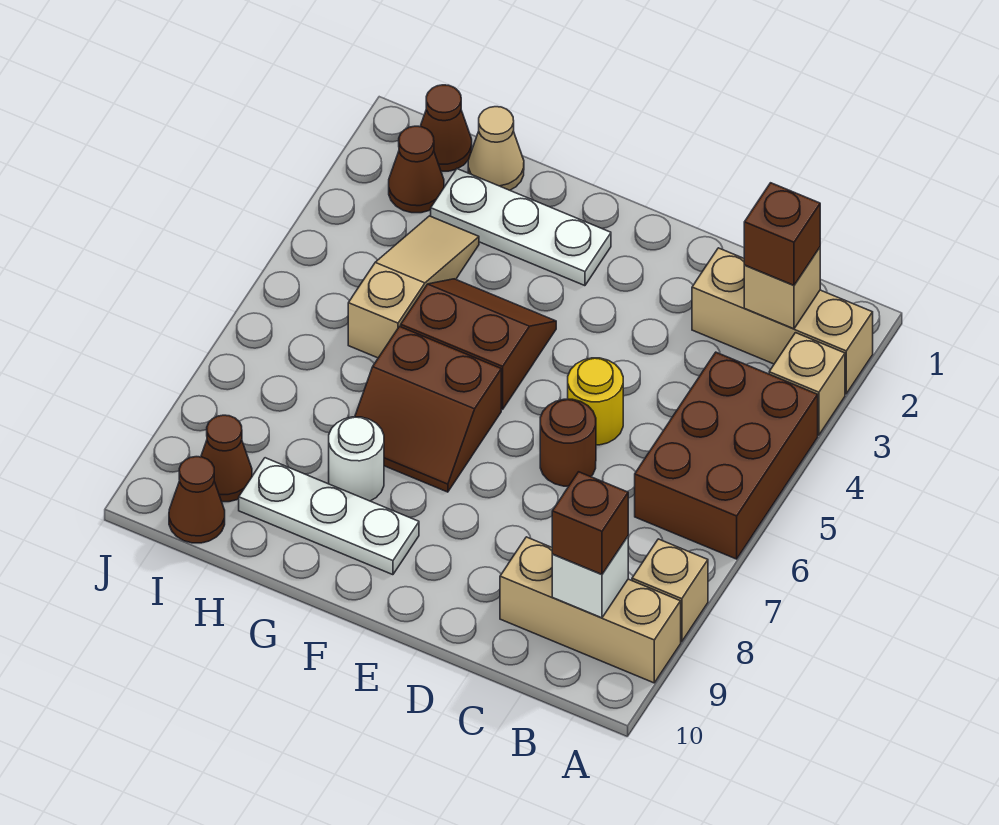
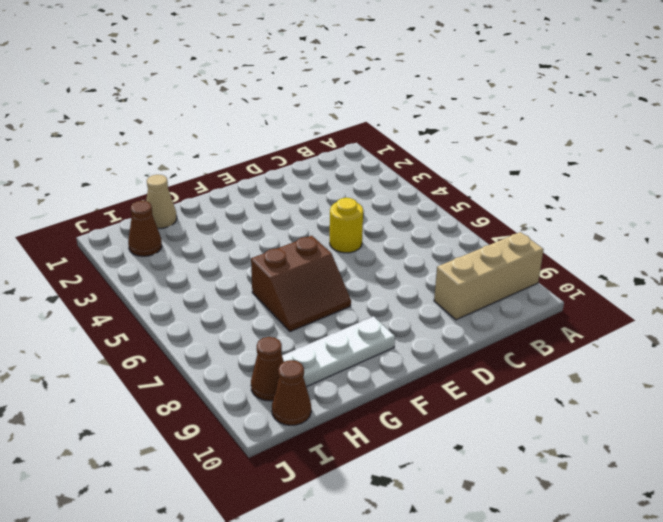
none -> tan brick A2:C2 level 1
none -> tan brick A3 level 1
none -> brown brick A4:B6 level 1

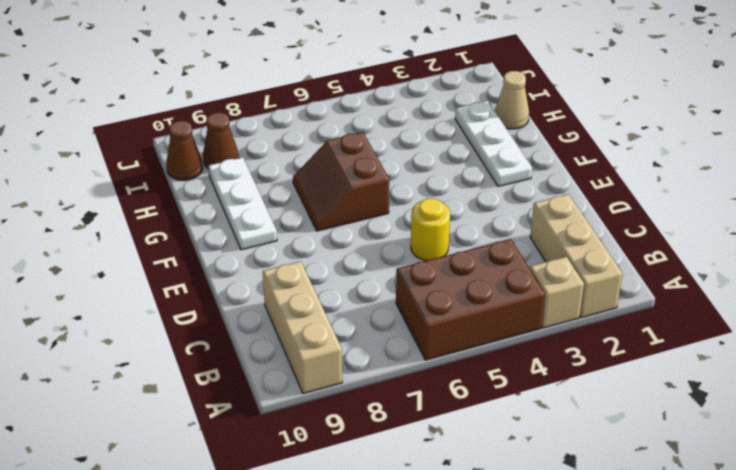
none -> tan brick A8 level 1
none -> brown round brick D6 level 1
none -> brown slope F4:G5 level 1 top 5

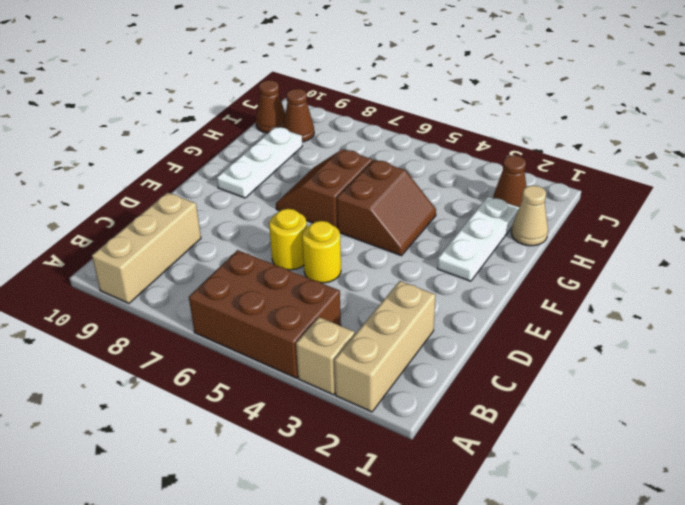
yellow round brick D6 level 1 -> brown round brick D6 level 1
none -> tan brick A8 level 1
none -> white round brick G8 level 1
none -> tan slope H3:H5 level 1 top 5

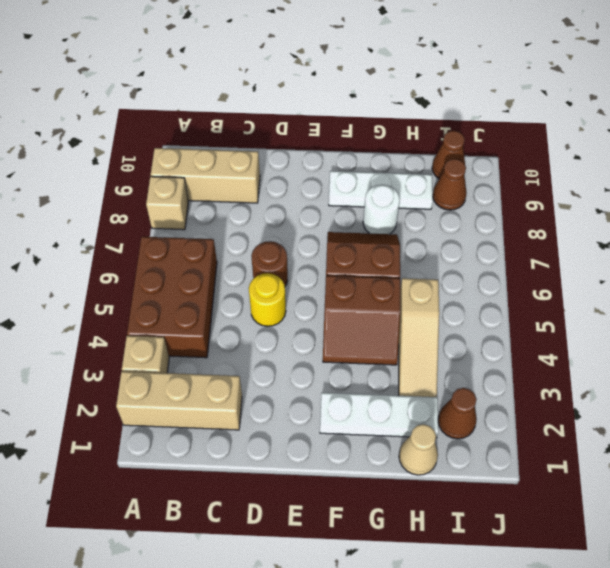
none -> brown cone I1 level 1
none -> tan brick B2 level 2
none -> white brick B9 level 2

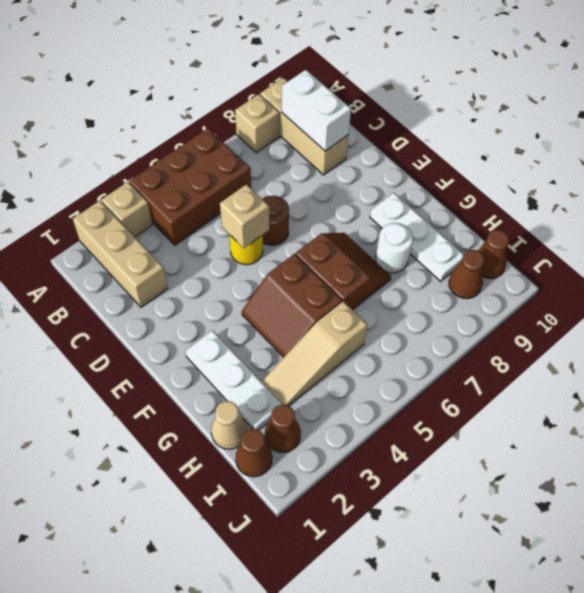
white brick B9:C9 level 2 -> white brick B9 level 2
tan brick D5 level 2 -> tan brick B2 level 2
none -> brown brick B2 level 3
none -> brown brick B9 level 3

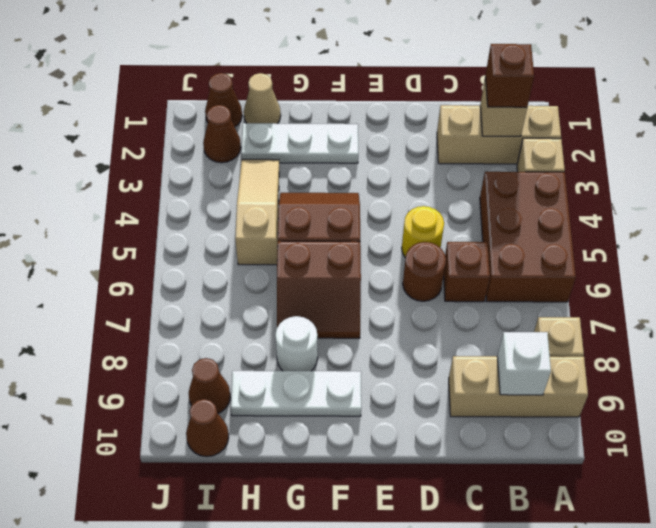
brown brick C6 level 1 -> brown brick B9 level 3

